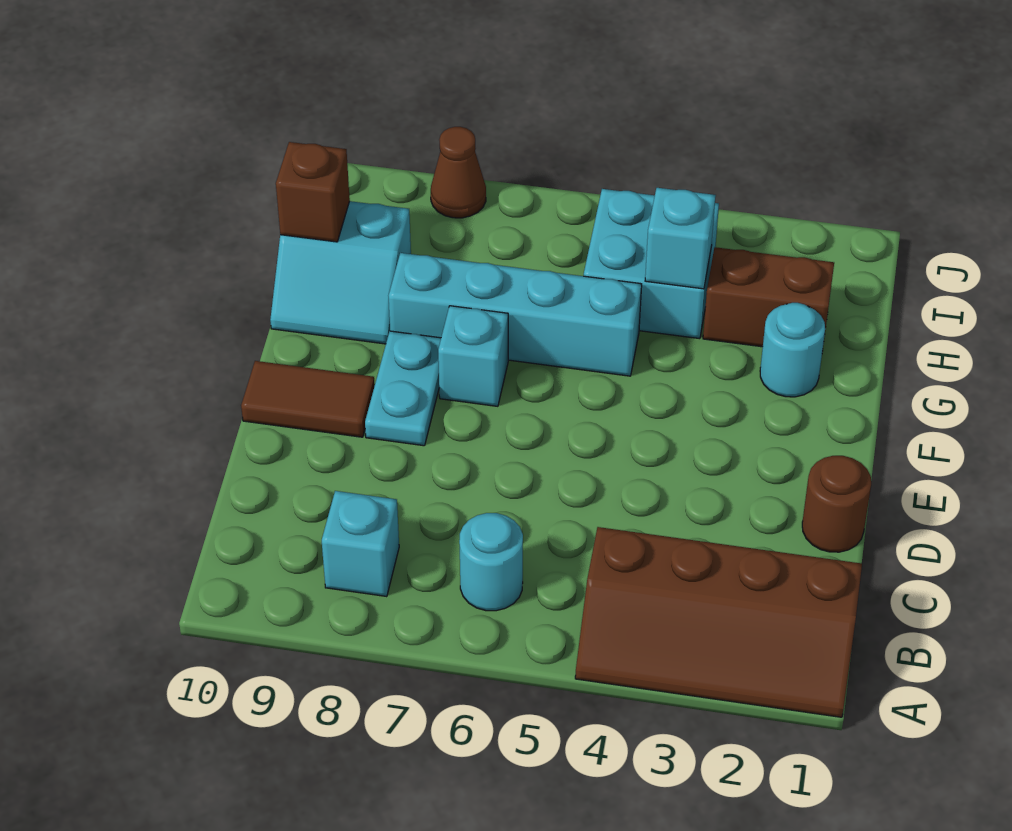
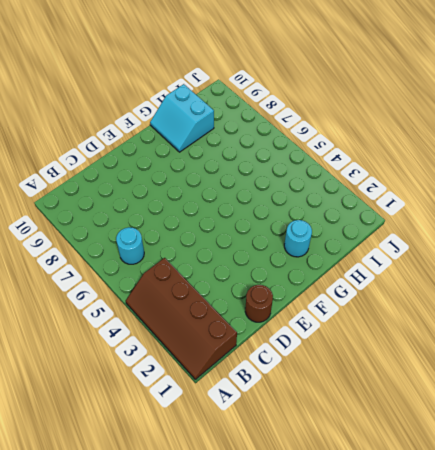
none -> cyan brick B8 level 1
none -> cyan plate E8:F8 level 1
none -> brown tile E9:E10 level 1

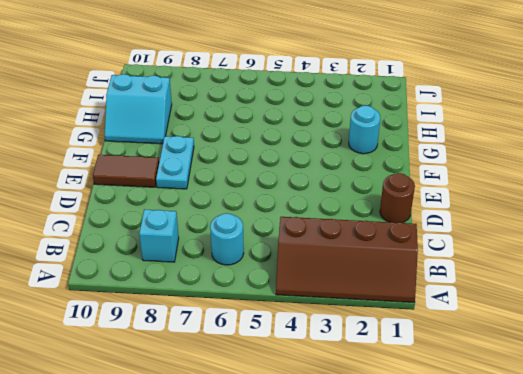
none -> cyan brick F7 level 1
none -> cyan brick G5:G8 level 1
none -> brown brick H2:H3 level 1

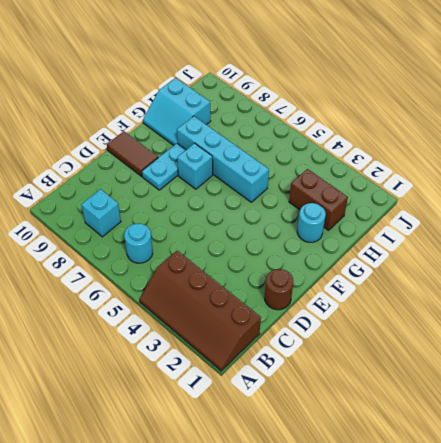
none -> cyan brick H4:I5 level 1
none -> brown cone J8 level 1
none -> cyan brick H4 level 2

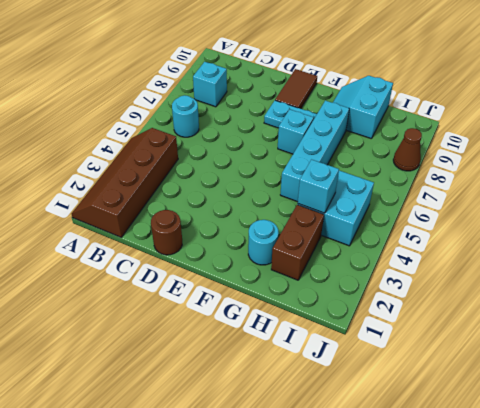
none -> brown brick H10 level 2

